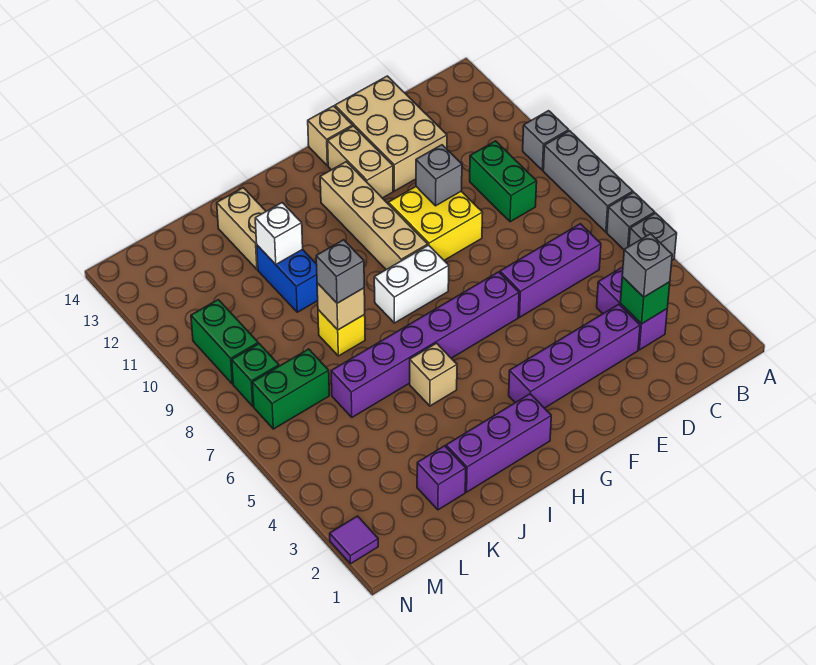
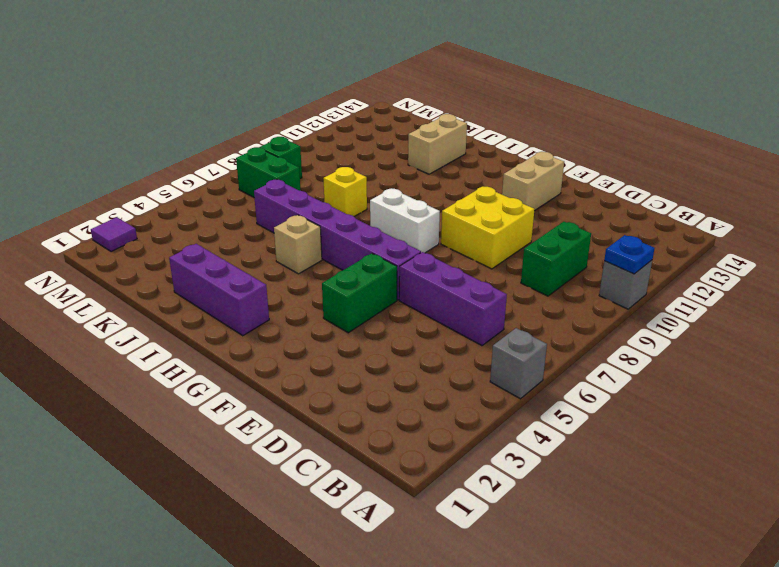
blue plate A10 level 2 -> none
green brick F4:F5 level 1 -> green brick M9:M10 level 1
none -> grey brick A6 level 1
none -> grey brick A7:A9 level 1
none -> purple brick C3:C4 level 1
none -> purple brick D3:G3 level 1

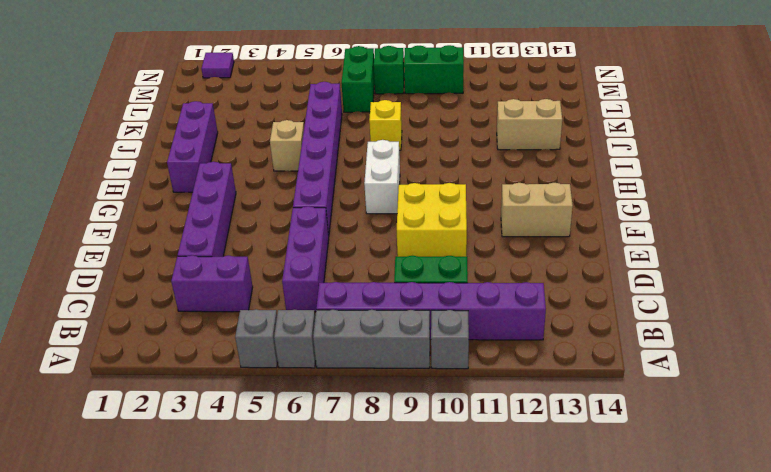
purple brick B7:B12 level 1 -> none
none -> tan brick D12:E14 level 1
none -> tan brick F14 level 1
none -> tan brick G9:G12 level 1
none -> blue brick J10:J11 level 1

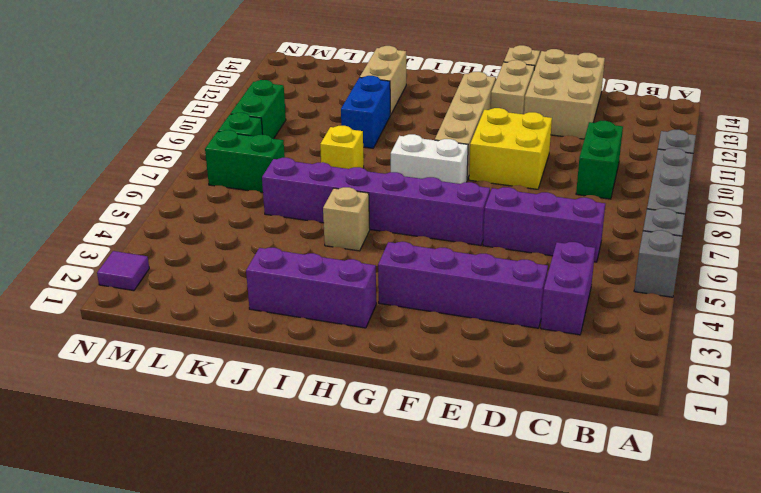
none -> purple brick K2 level 1
none -> green brick C3 level 2
none -> grey brick E10 level 2
none -> tan brick J8 level 2

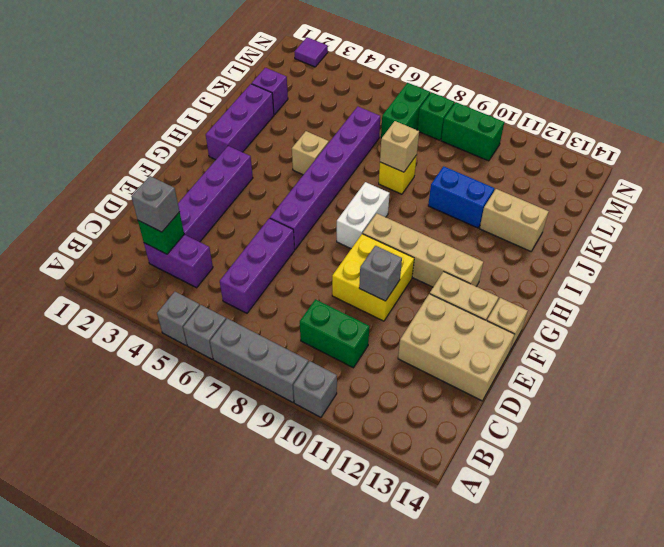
none -> white brick J11 level 2
none -> grey brick J8 level 3

